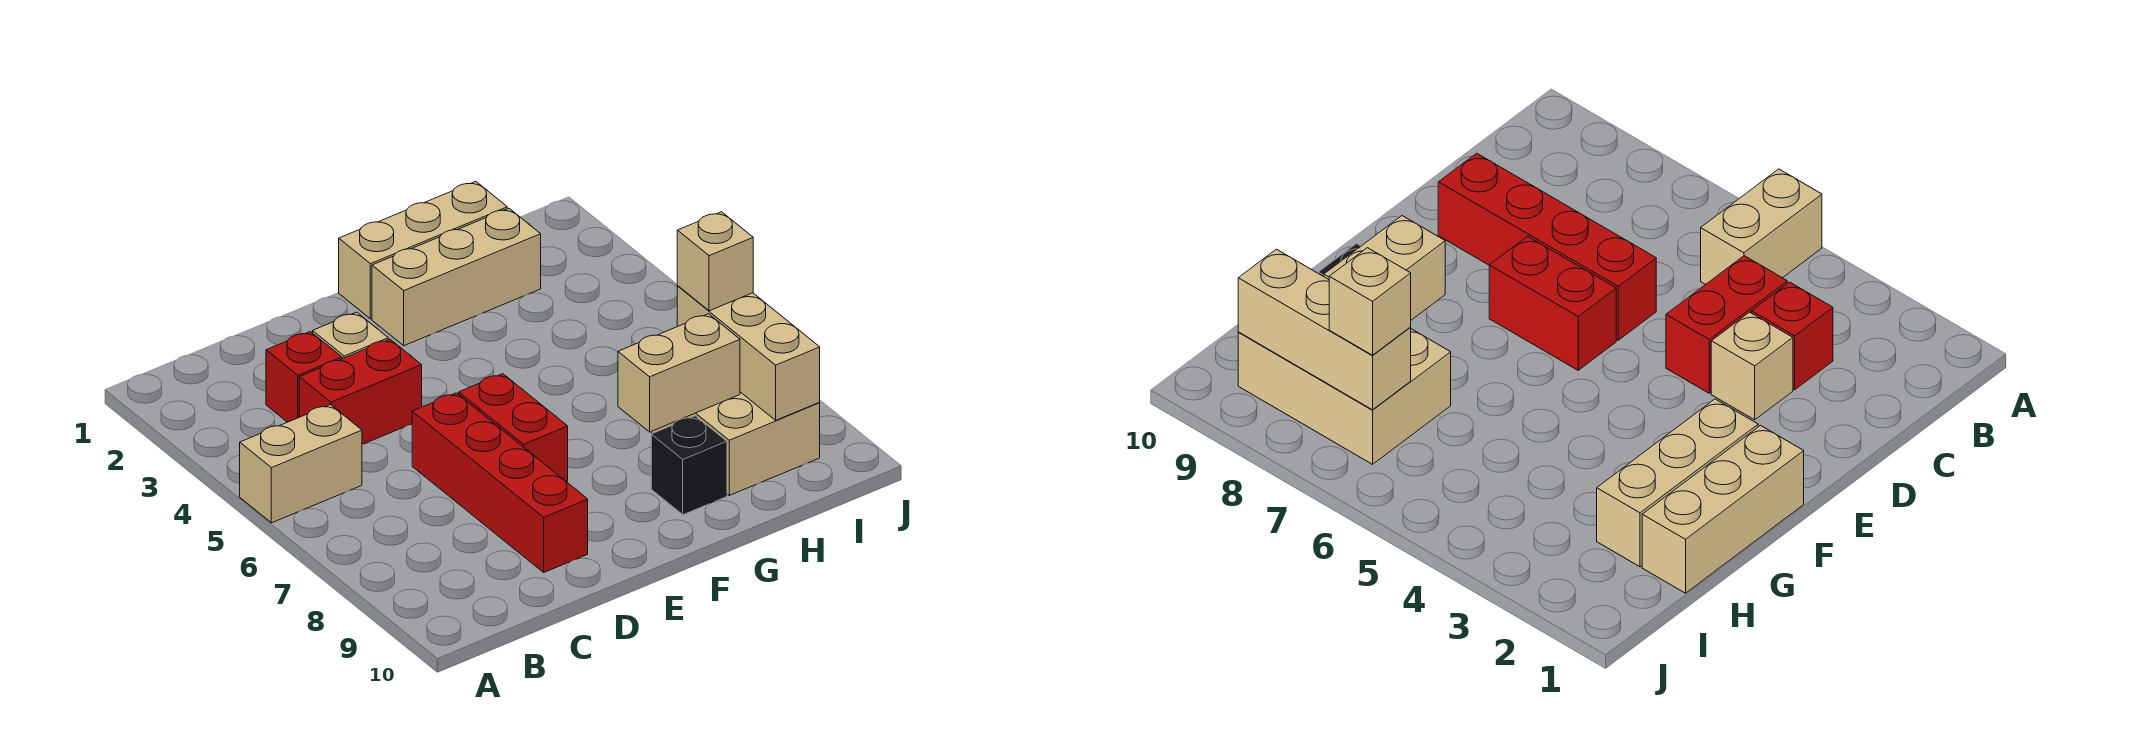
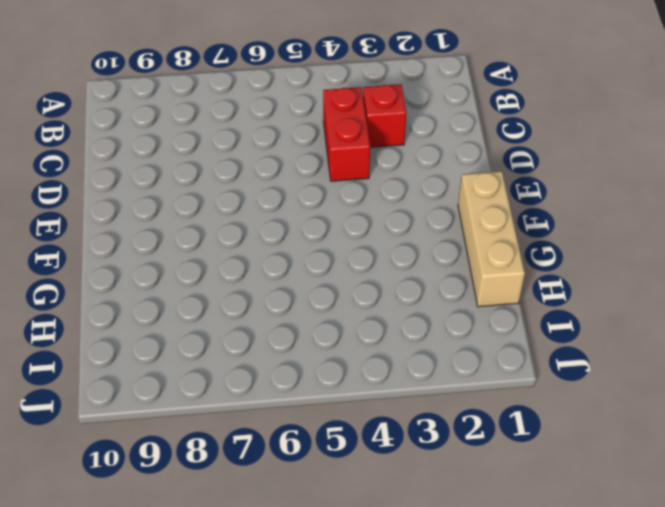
none -> tan brick A5:B5 level 1
none -> tan brick D3 level 1
none -> red brick D6:D9 level 1

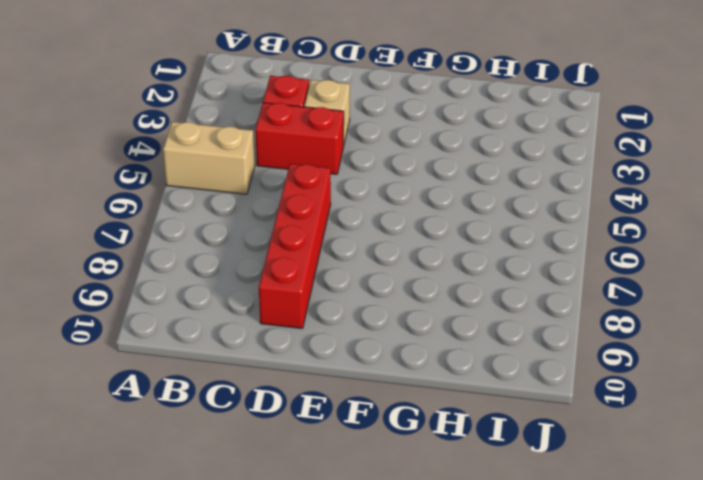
none -> red brick E6:E7 level 1
none -> tan brick F1:H1 level 1
none -> tan brick F2:H2 level 1

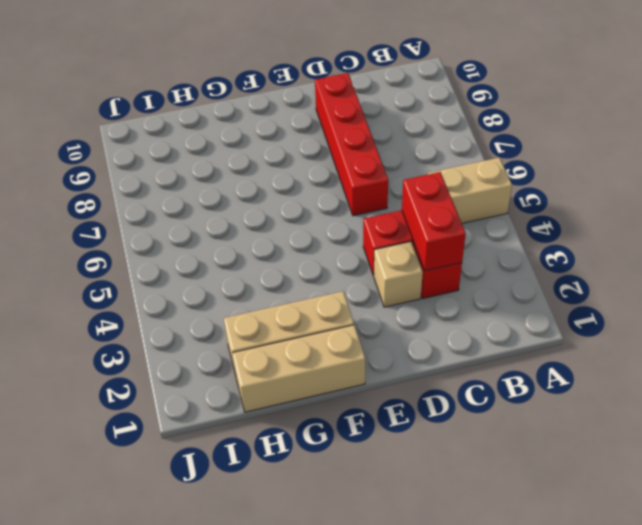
red brick C3:C4 level 2 -> red brick E6:E7 level 1
none -> black brick G9 level 1
none -> tan brick H7:I9 level 1
none -> tan brick G8:H8 level 2

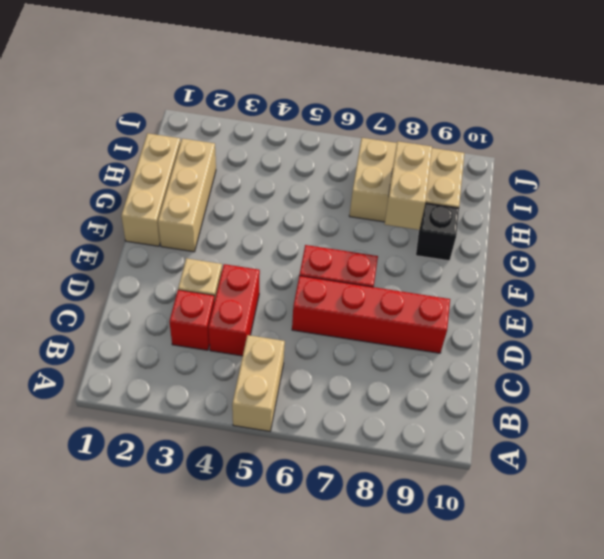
none -> tan brick I7:I9 level 2
none -> tan brick I7 level 3

